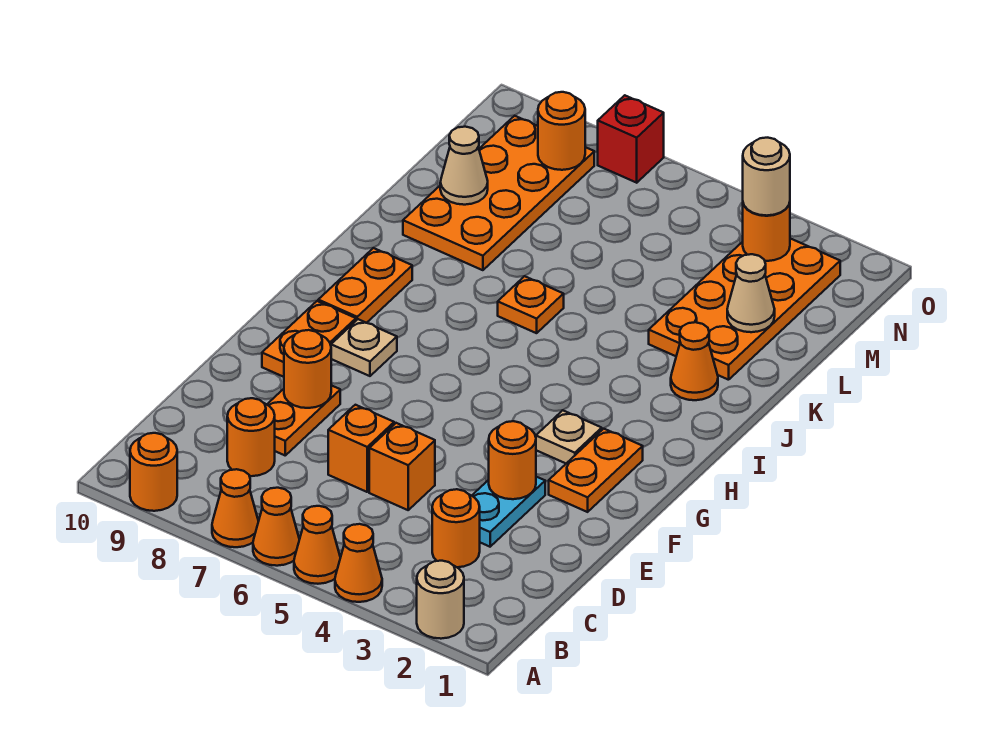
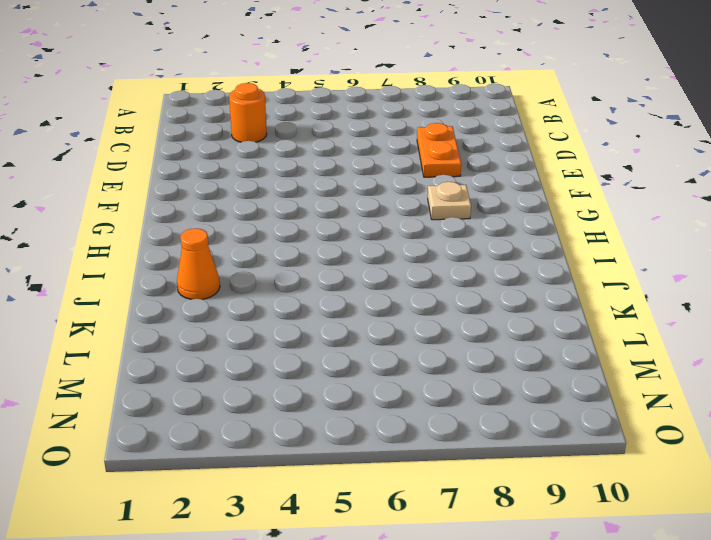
none -> tan round brick A2 level 1
none -> orange cone A4 level 1
none -> orange cone A5 level 1

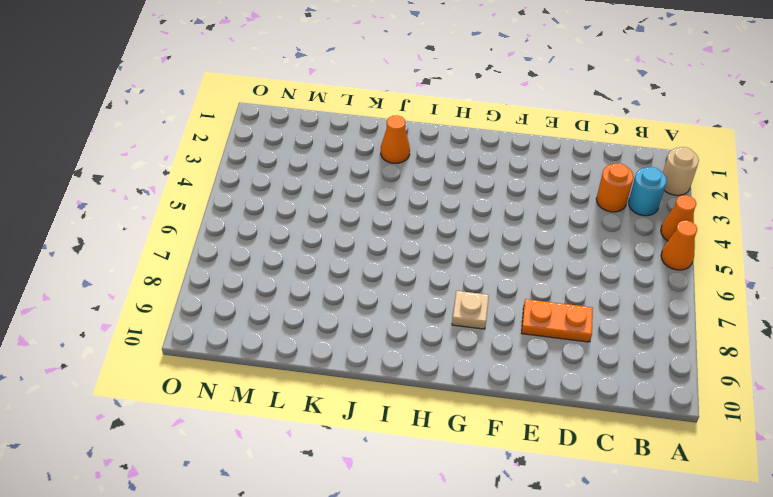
cyan round brick B3 level 1 -> none
none -> orange cone A6 level 1
none -> orange cone A7 level 1
none -> orange round brick A9 level 1

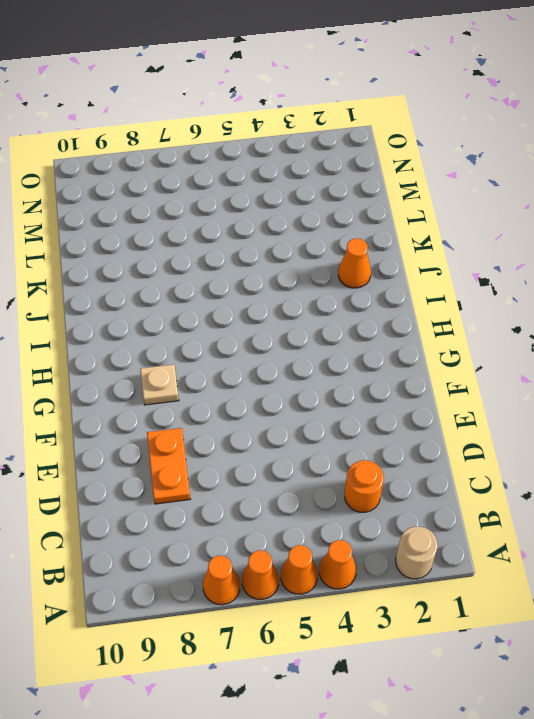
none -> orange round brick A9 level 1
none -> orange round brick C8 level 1
none -> cyan plate D3:E3 level 1

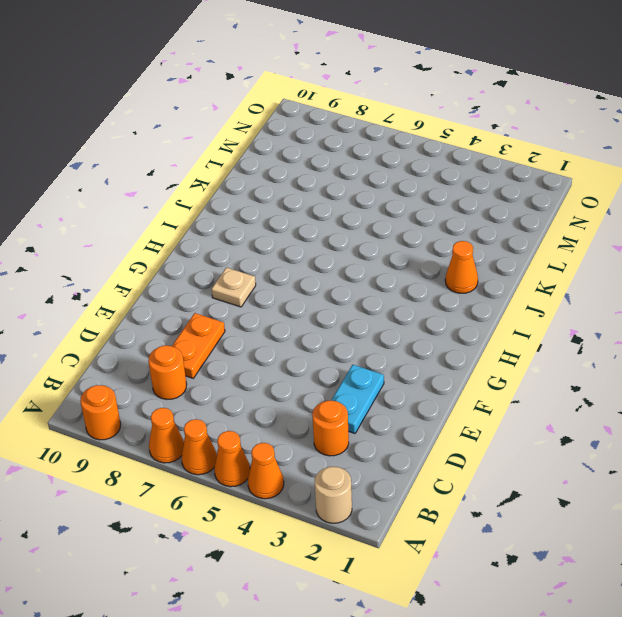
none -> orange brick D5 level 1
none -> orange brick D6 level 1
none -> orange plate F2:G2 level 1

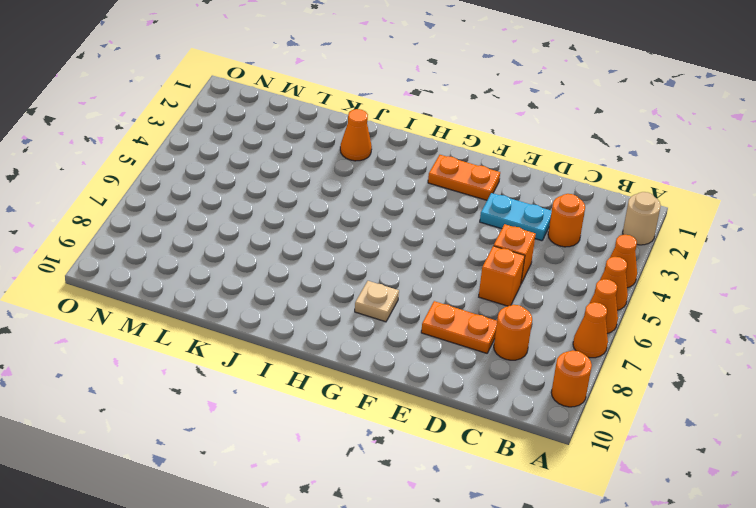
none -> orange plate F9:G9 level 1
none -> tan plate G3 level 1
none -> orange plate H9:I9 level 1

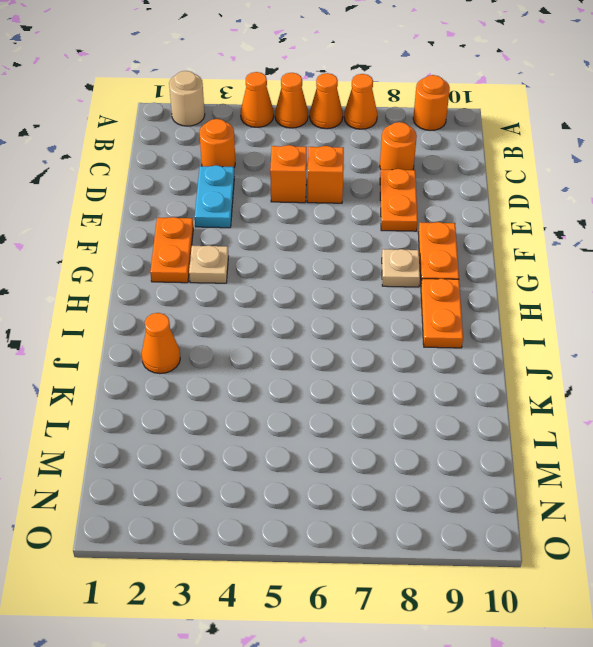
none -> orange plate J6 level 1
none -> orange plate K2:N3 level 1
none -> orange plate K8:N9 level 1

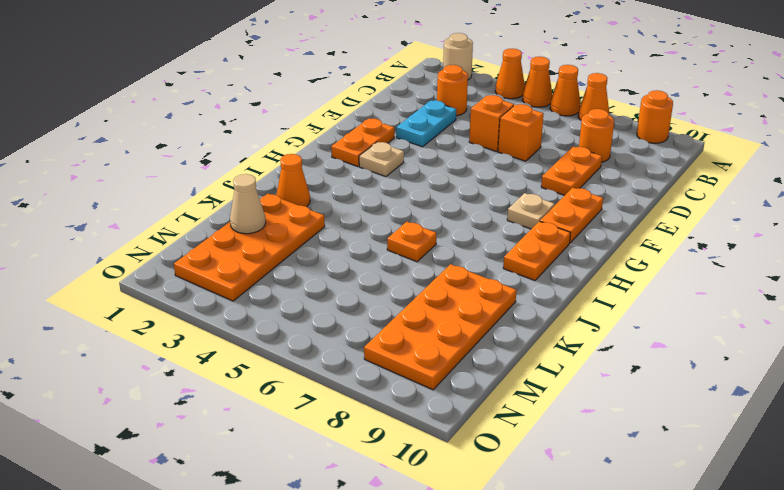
none -> red brick O7 level 1
none -> orange round brick E3 level 2
none -> orange round brick E8 level 2

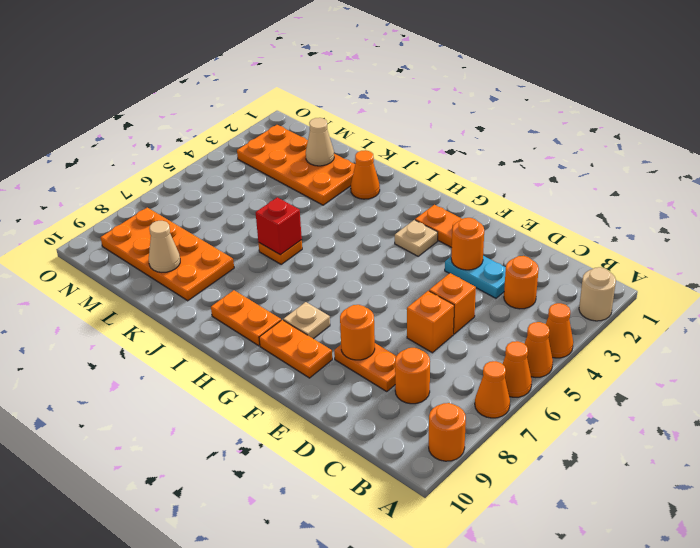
red brick J6 level 2 -> red brick O7 level 1
none -> orange round brick N3 level 2
none -> orange round brick N8 level 2
none -> tan round brick N3 level 3

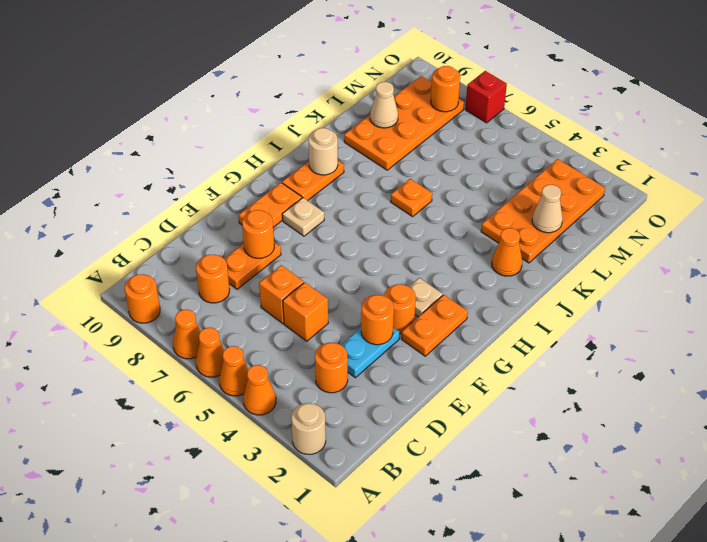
orange round brick F3 level 1 -> orange round brick N3 level 2
tan round brick I9 level 2 -> tan round brick N3 level 3

